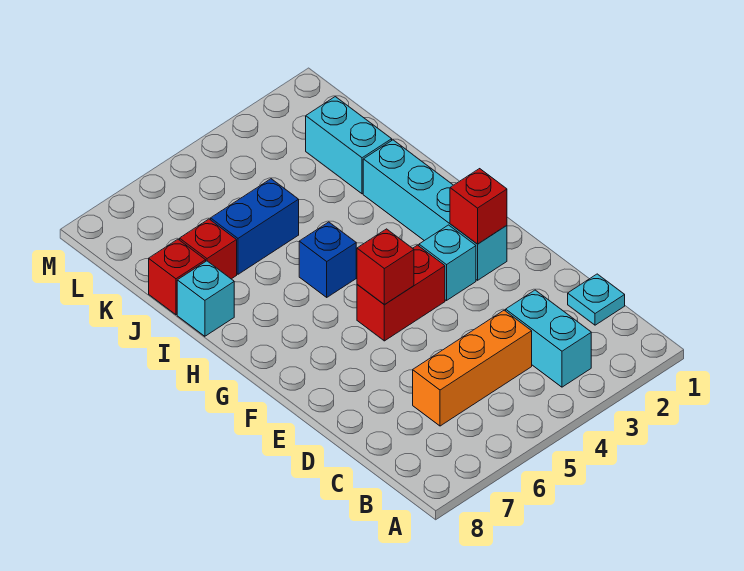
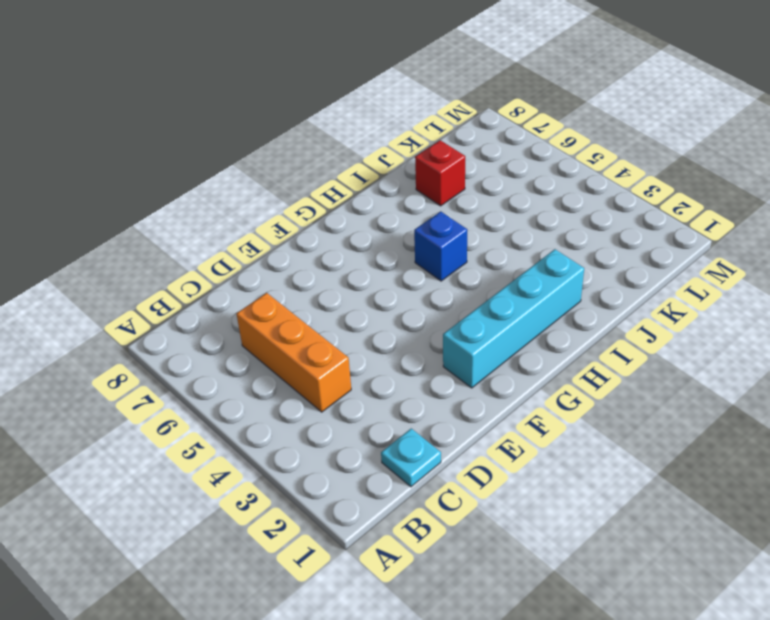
none -> cyan brick B3:C3 level 1
none -> cyan brick F3 level 1
none -> red brick F4:F5 level 1

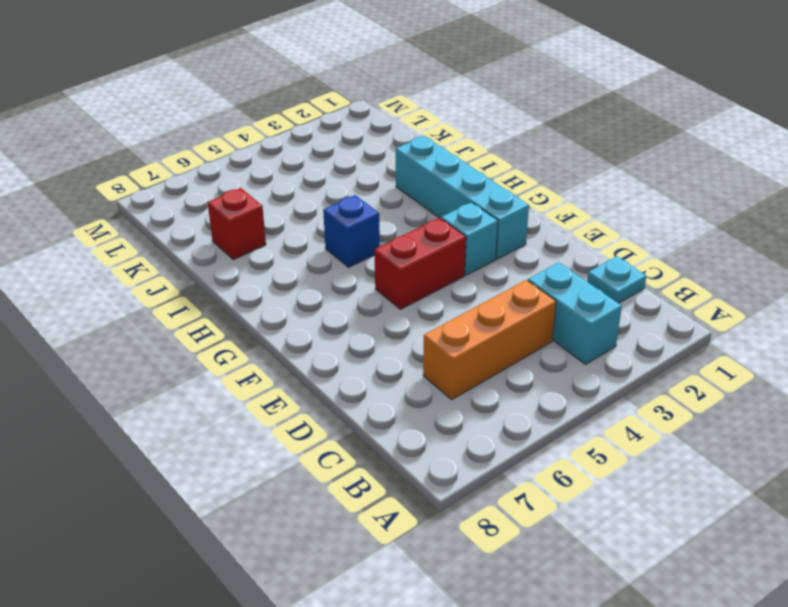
none -> cyan brick I8 level 1
none -> cyan brick J2:K2 level 1
none -> blue brick J5:J6 level 1

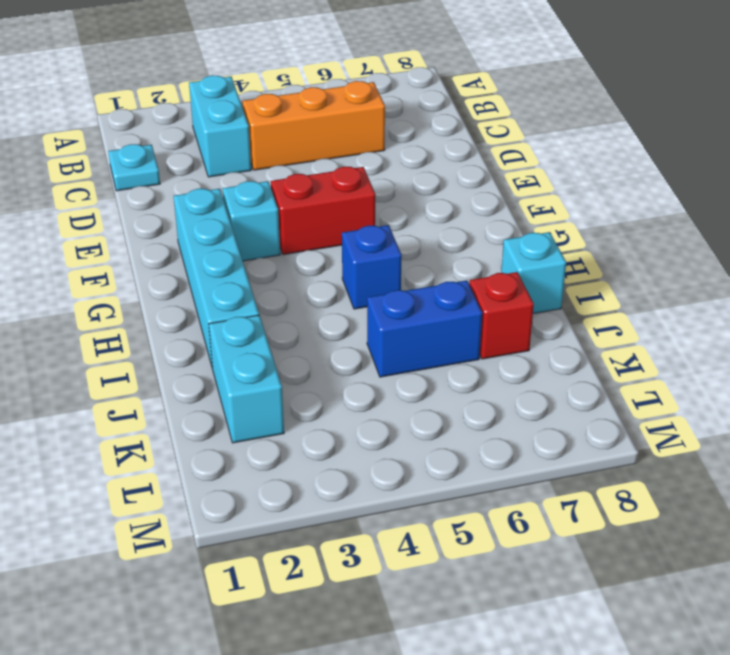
none -> red brick J8 level 1
none -> red brick F2 level 2
none -> red brick F5 level 2

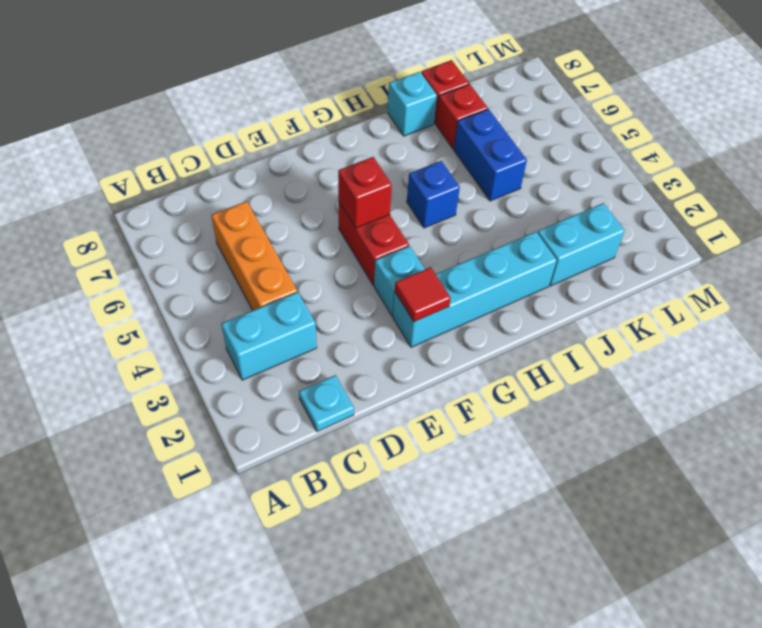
red tile F2 level 2 -> red brick F2 level 2

